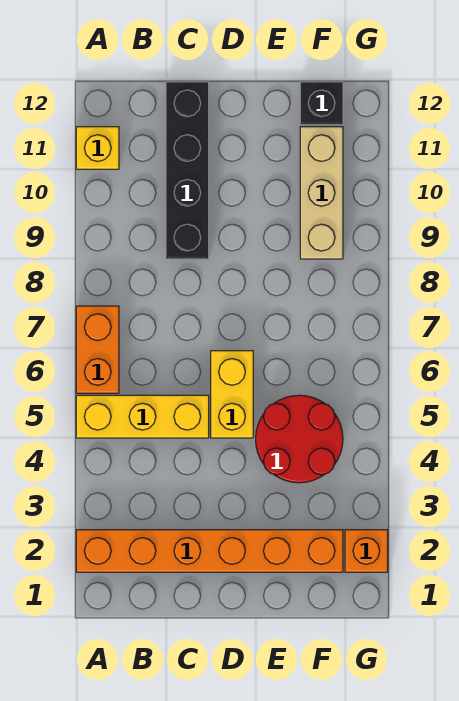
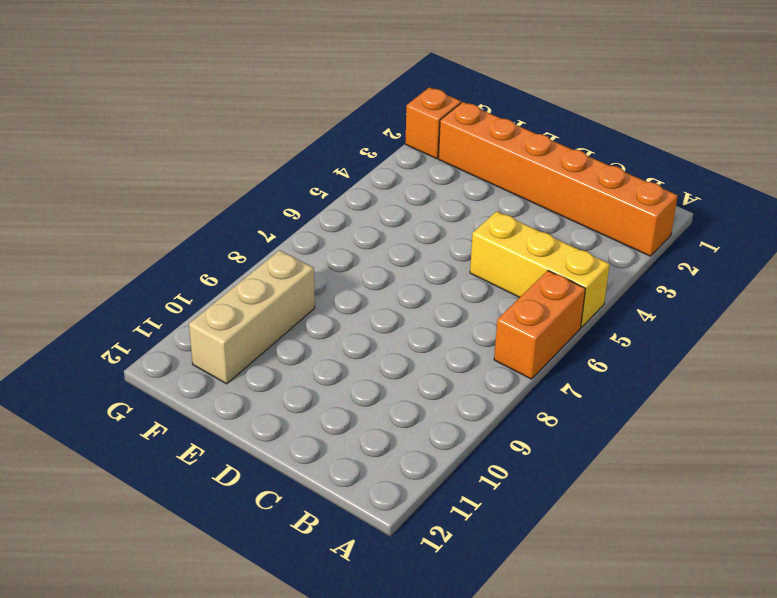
none -> yellow brick A11 level 1
none -> black brick C9:C12 level 1

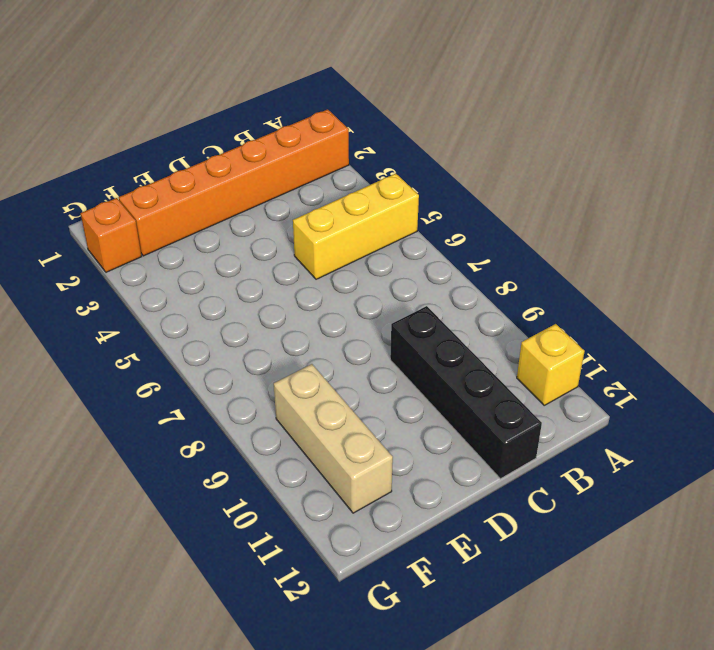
none -> orange brick A6:A7 level 1
none -> yellow brick D5:D6 level 1

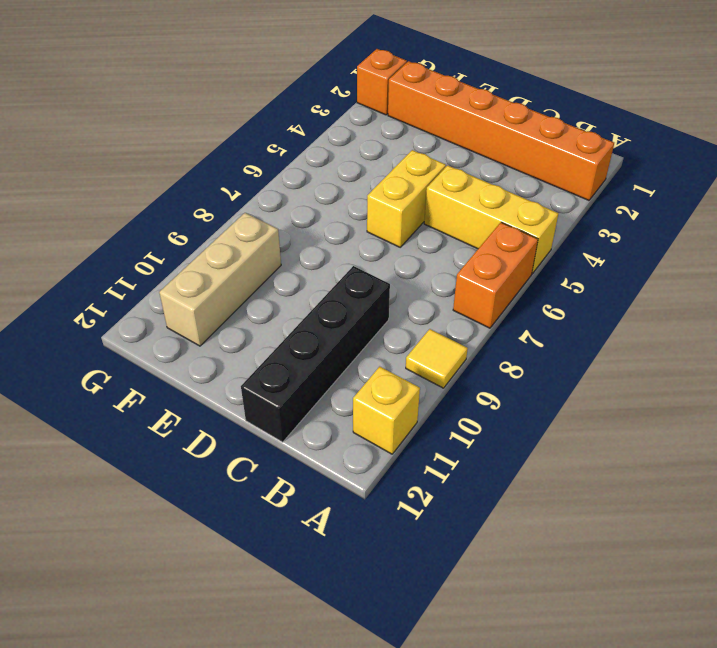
yellow tile A9 level 1 -> none
none -> red round brick E4:F5 level 1
none -> black brick F12 level 1

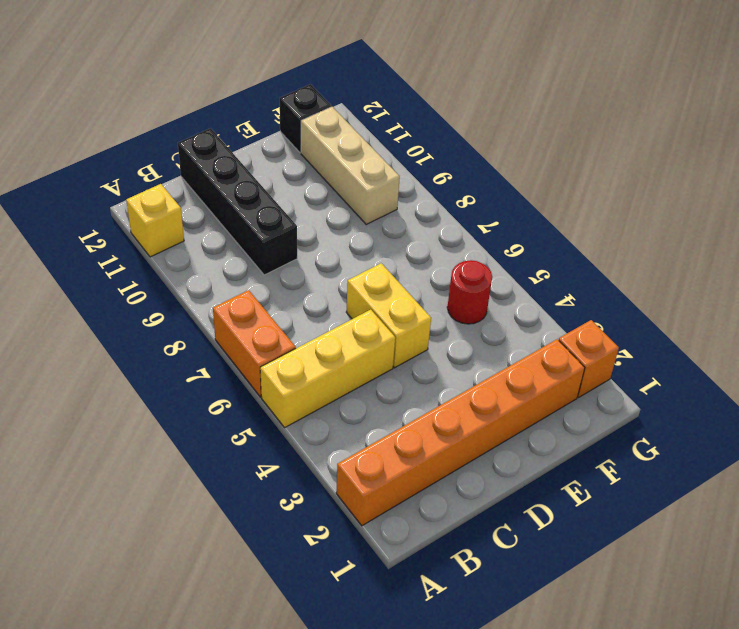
red round brick F5 level 1 -> red round brick E4:F5 level 1

